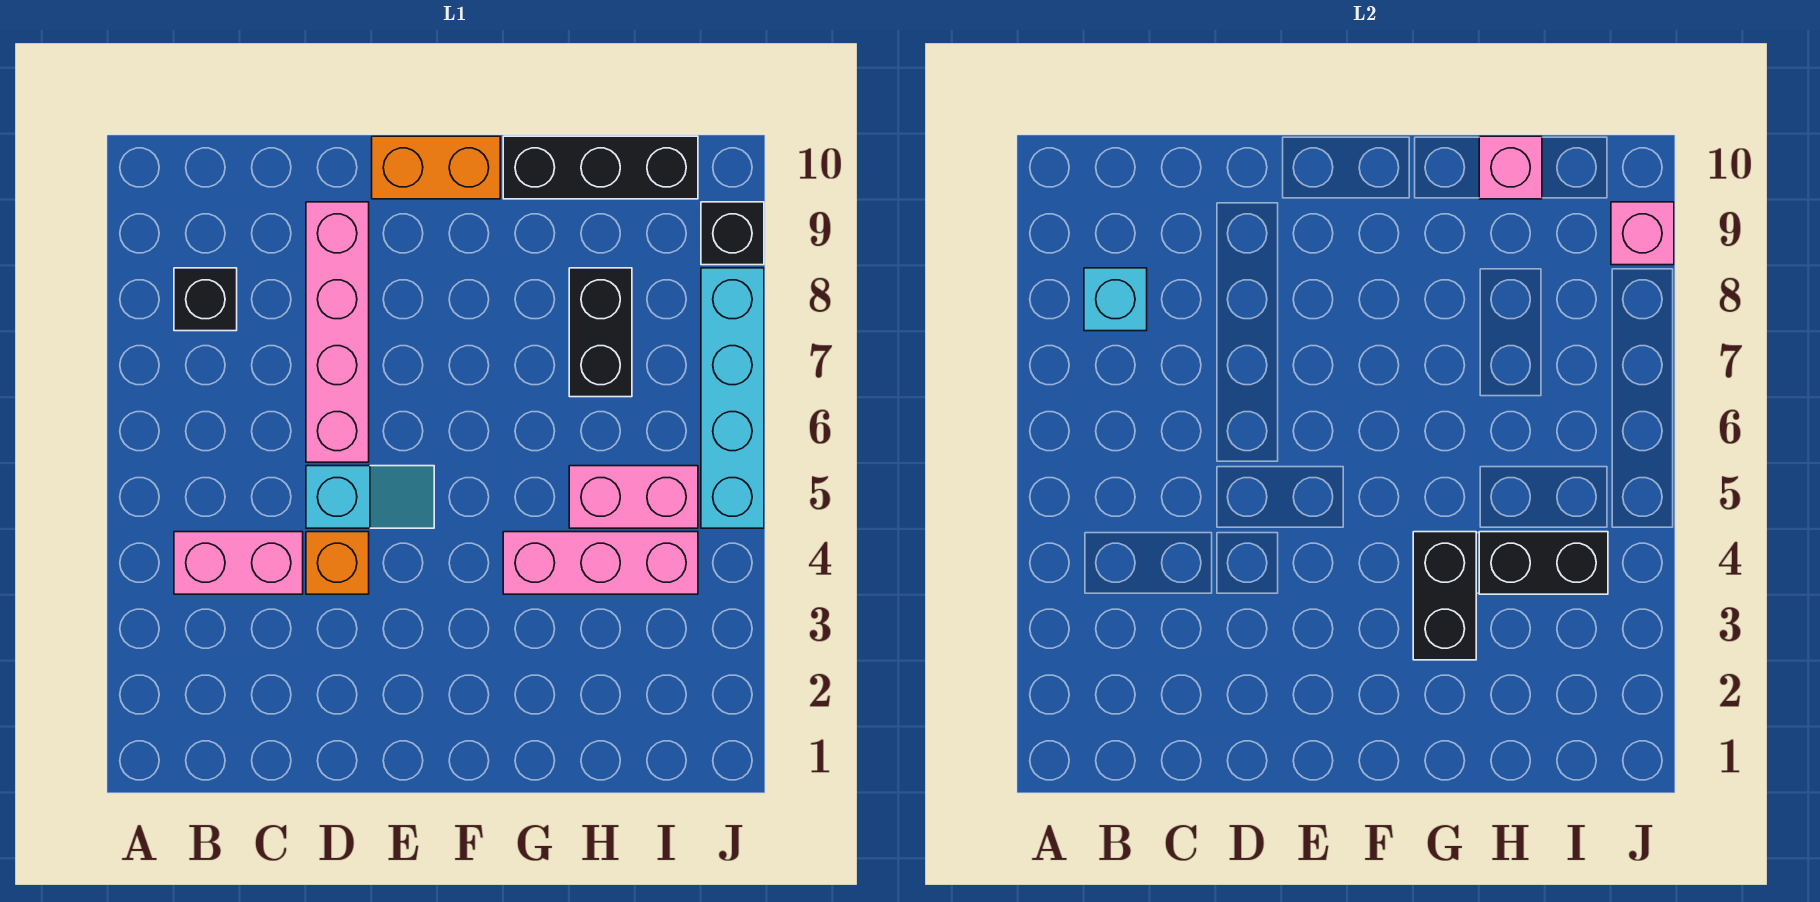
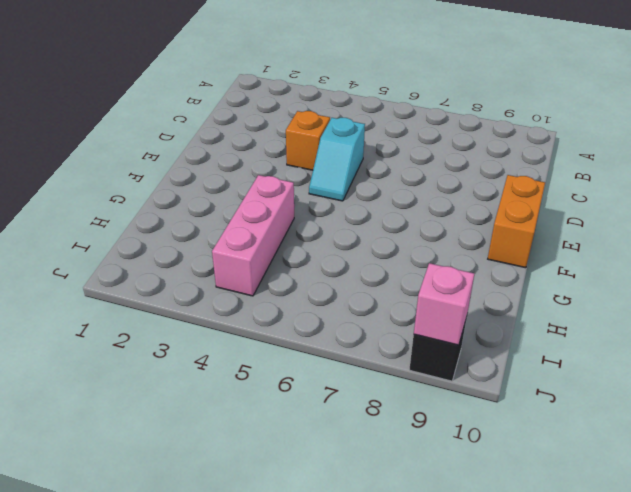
none -> pink brick B4:C4 level 1
none -> black brick B8 level 1
none -> pink brick D6:D9 level 1

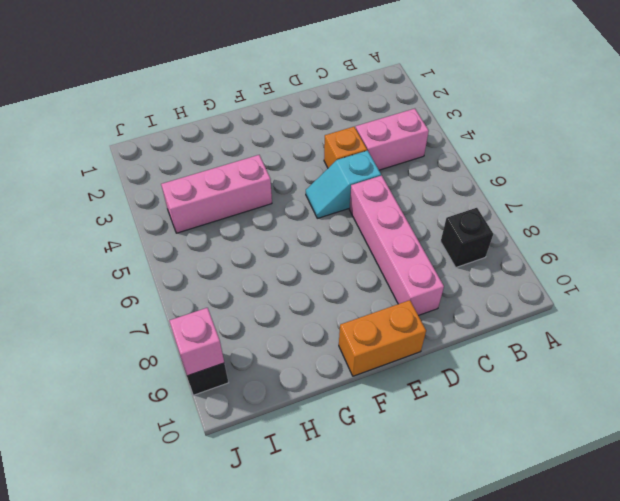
none -> black brick G10:I10 level 1
none -> pink brick H5:I5 level 1
none -> black brick H7:H8 level 1

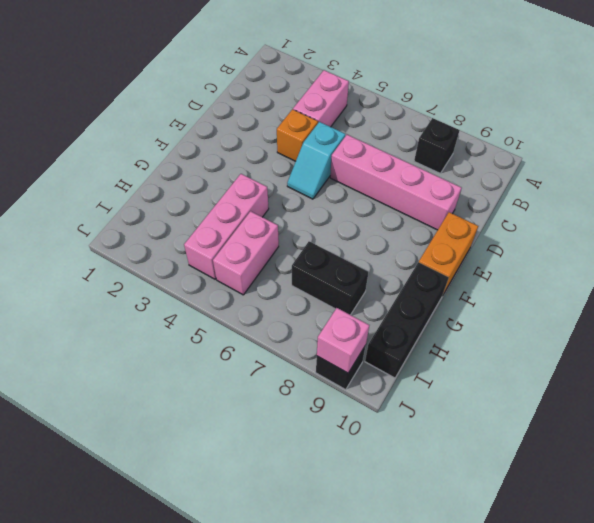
none -> cyan brick J5:J8 level 1
none -> cyan brick B8 level 2
none -> black brick G3:G4 level 2

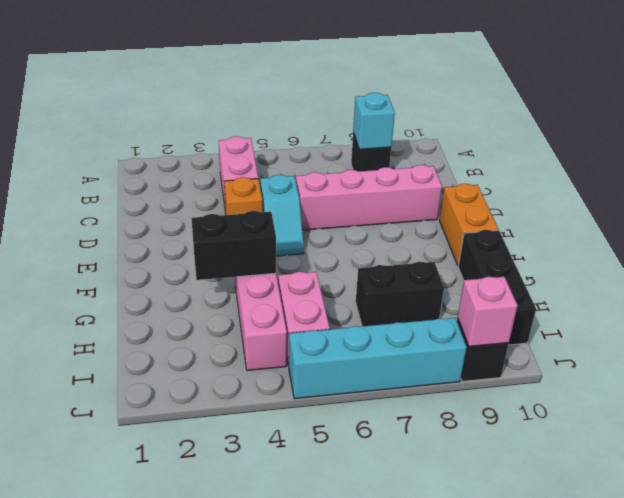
none -> black brick H4:I4 level 2
none -> pink brick H10 level 2

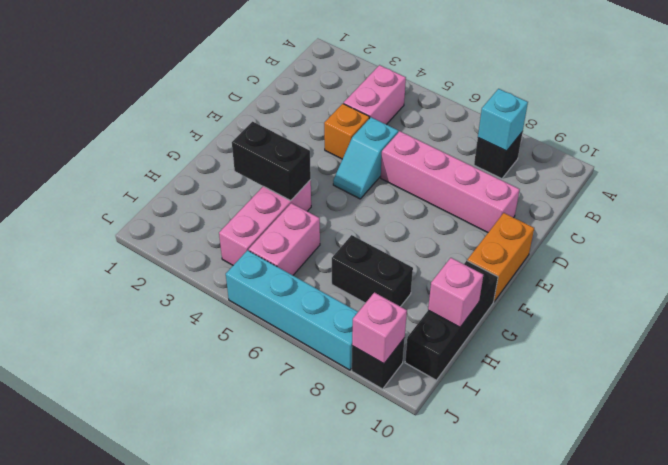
none -> black brick H4:I4 level 2

